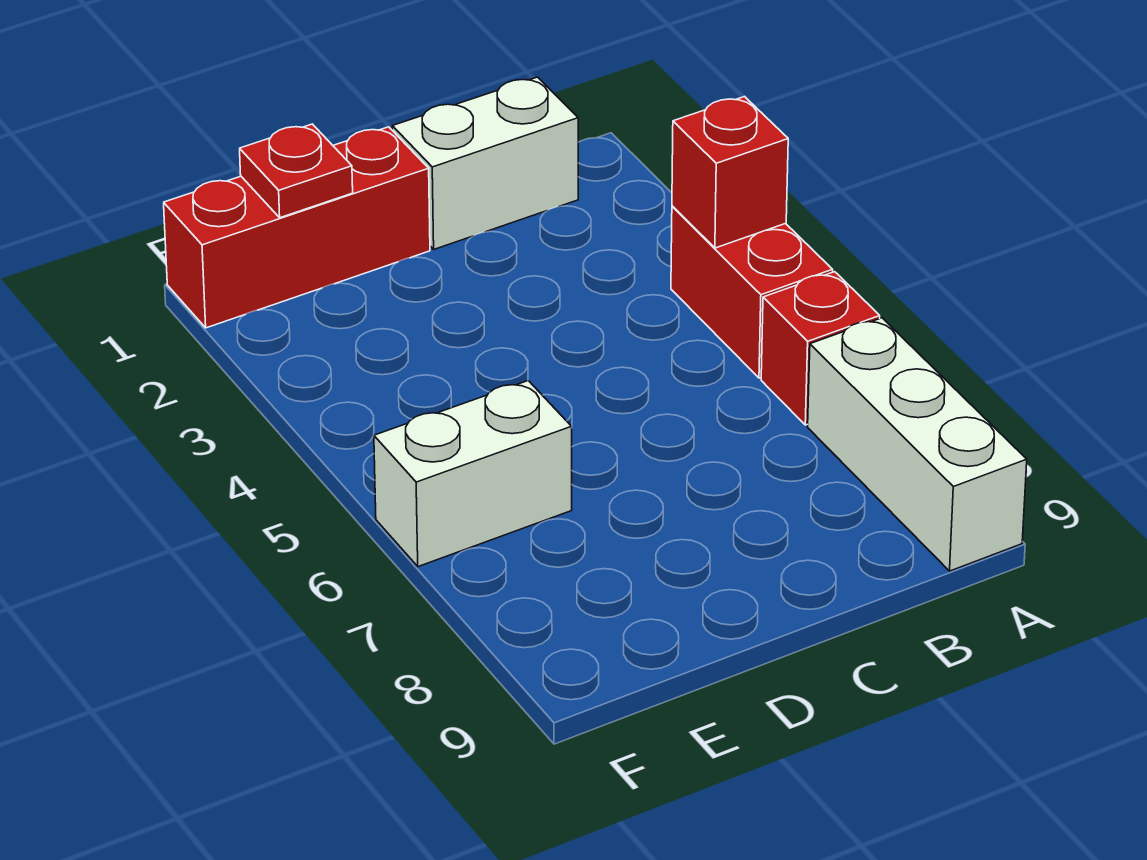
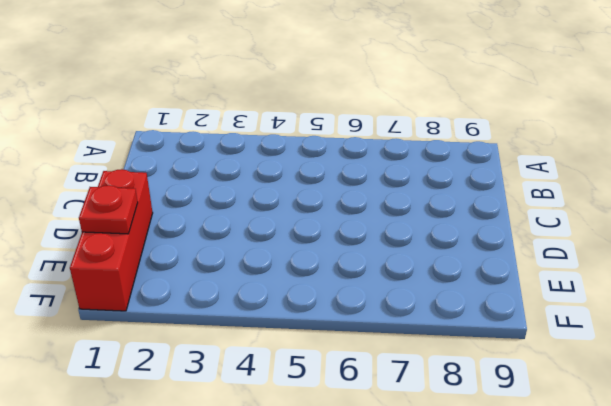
none -> red brick A4:A5 level 1
none -> red brick A6 level 1

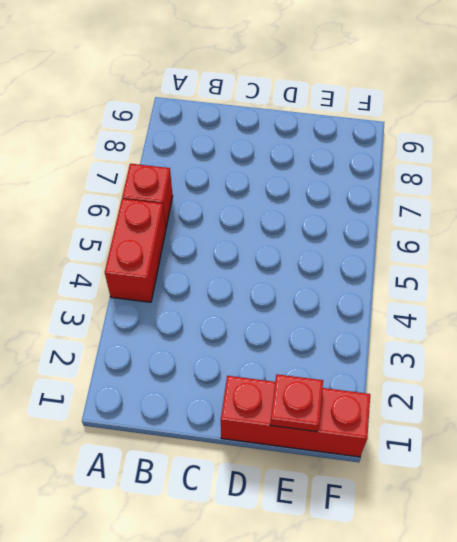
none -> white brick A7:A9 level 1
none -> white brick B1:C1 level 1

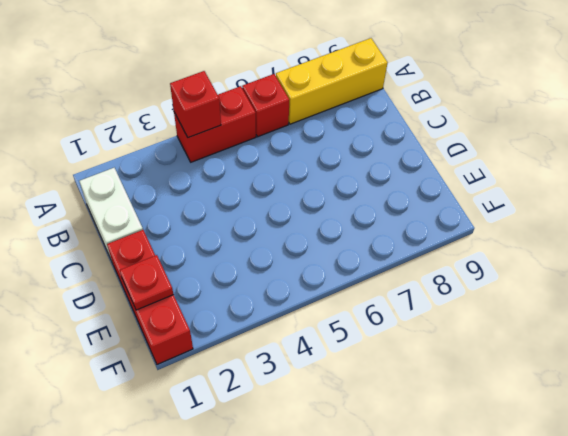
yellow brick A7:A9 level 1 -> white brick A7:A9 level 1
none -> white brick E6:F6 level 1

